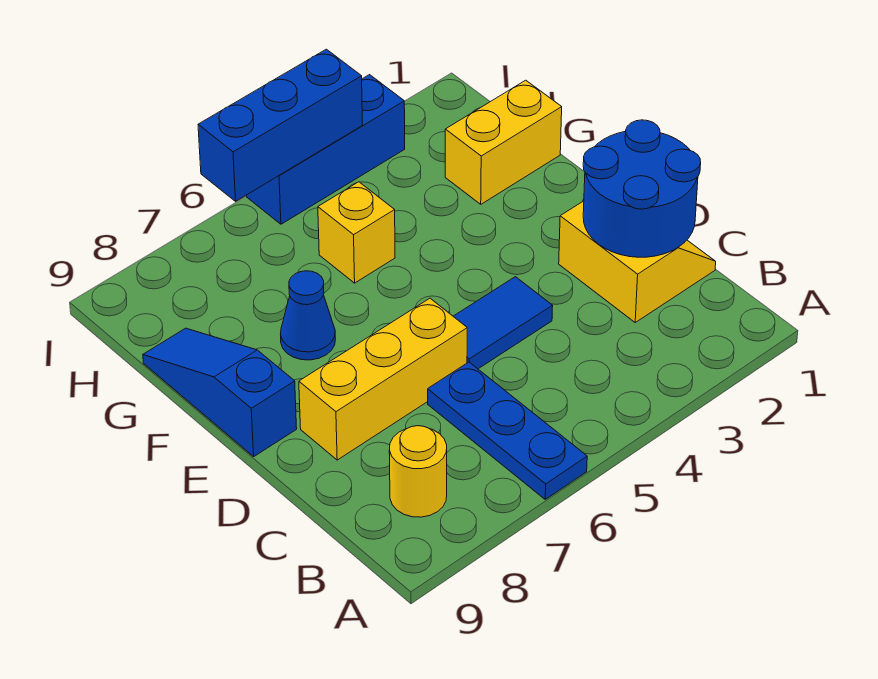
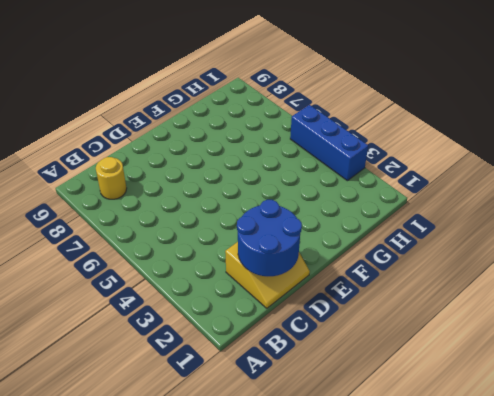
none -> blue plate A6:C6 level 1
none -> blue tile D4:D5 level 1
none -> yellow brick D6:D8 level 1

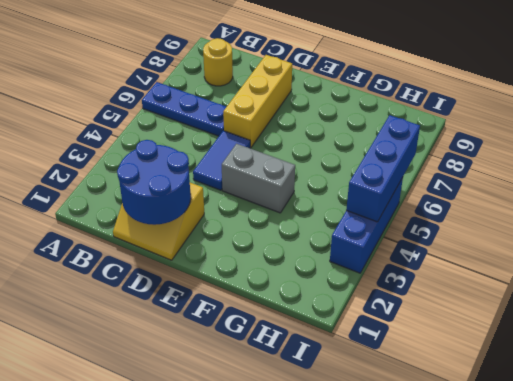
grey brick E4:F4 level 1 -> none
none -> blue slope E9:G9 level 1 top E
none -> blue cone F7 level 1
none -> yellow brick G1:G2 level 1

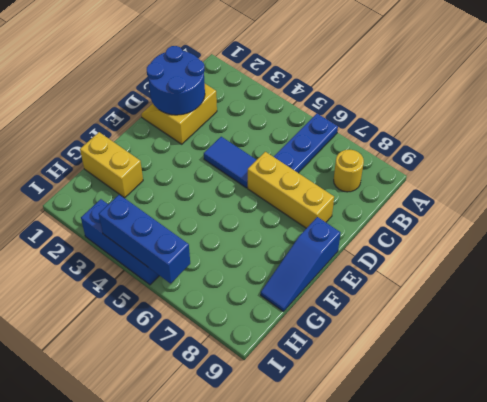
none -> blue cone F7 level 1
none -> yellow brick G5 level 1

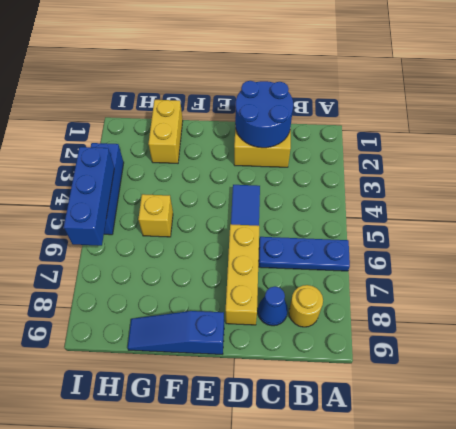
blue cone C8 level 1 -> blue cone F7 level 1

